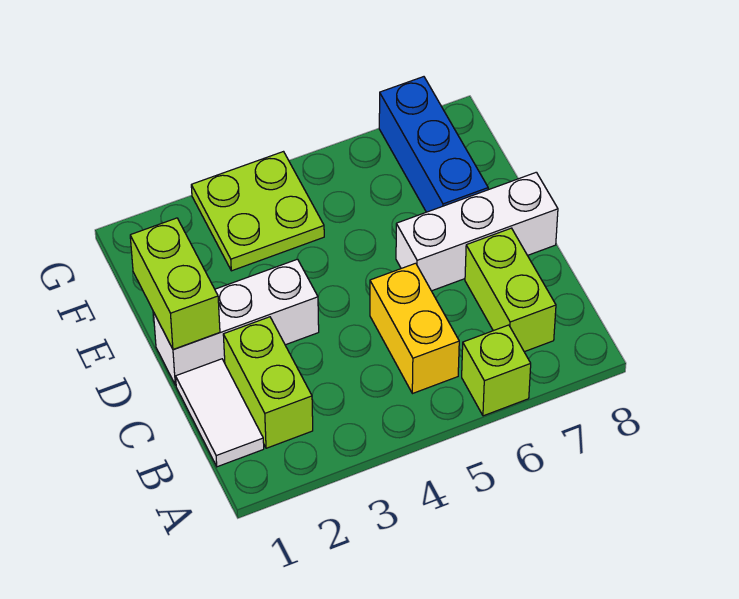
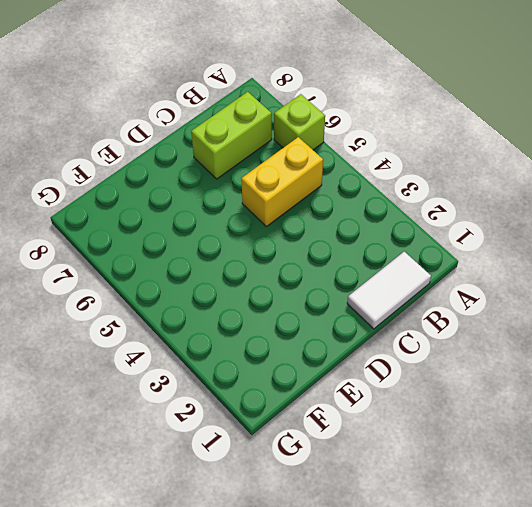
none -> lime brick B2:C2 level 1
none -> white brick D1:D3 level 1

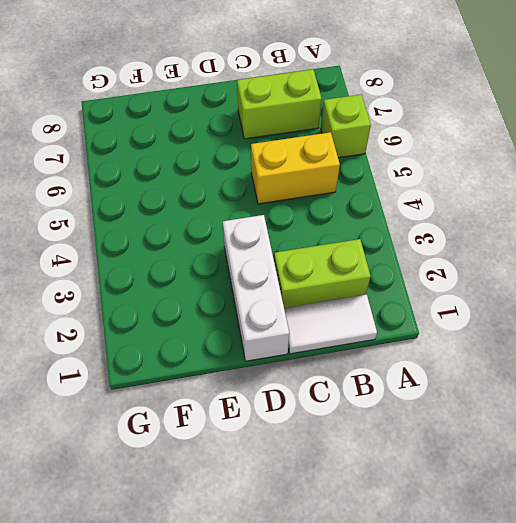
none -> white brick D6:D8 level 1
none -> blue brick E7:G7 level 1

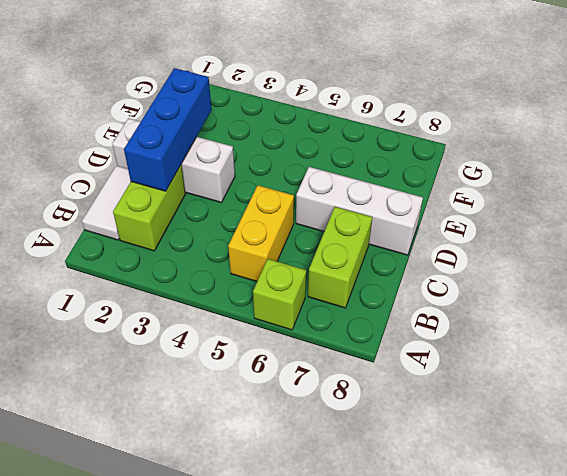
blue brick C2:E2 level 2 -> blue brick E7:G7 level 1
none -> lime plate F3:G4 level 1
none -> lime brick D1:E1 level 2

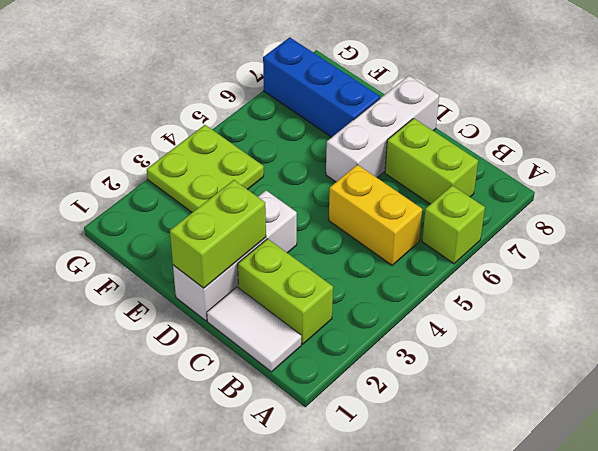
lime brick D1:D2 level 2 -> lime brick D1:E1 level 2

